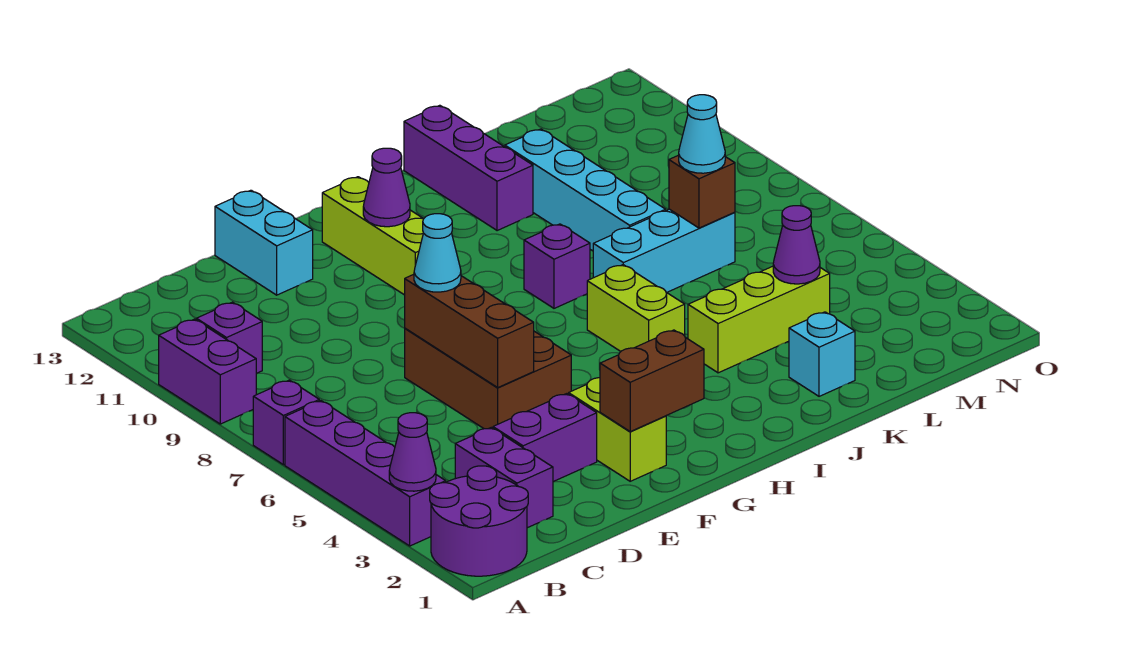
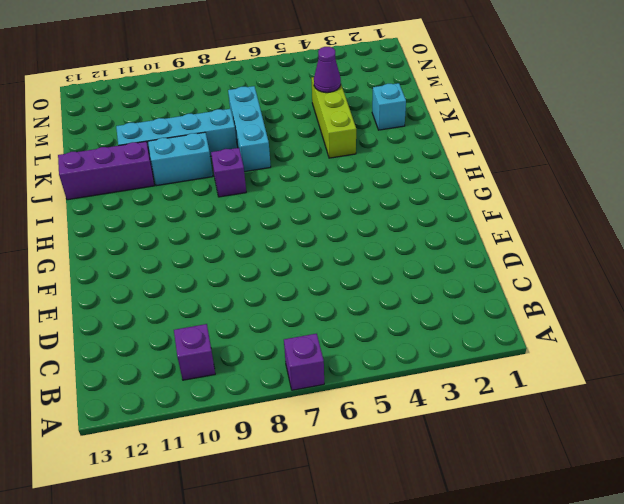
cyan brick J9:J10 level 1 -> cyan brick E12:E13 level 1
none -> purple round brick A1:B2 level 1
none -> purple brick A3:A6 level 1
none -> purple brick A9:A10 level 1

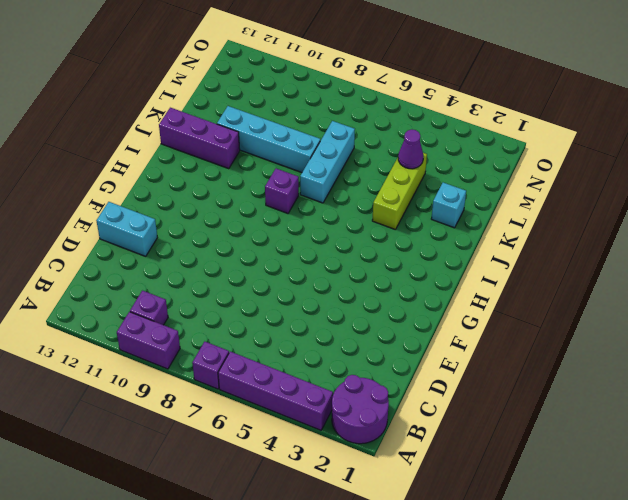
none -> purple brick C2:C3 level 1
none -> purple brick D3:E3 level 1
none -> brown brick E5:F7 level 1

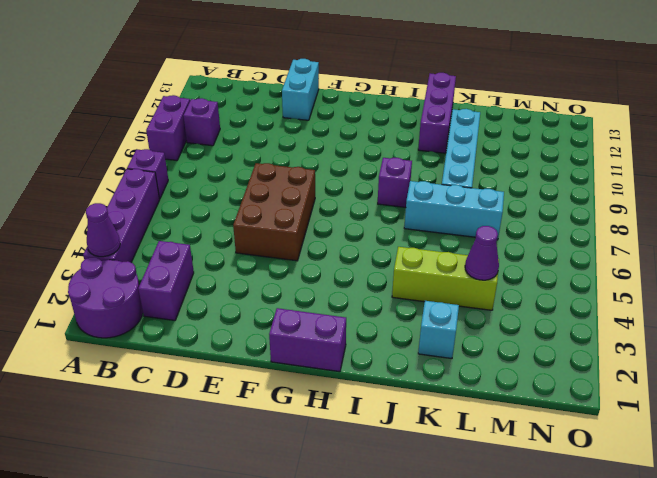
purple brick G1:H1 level 1 -> purple brick D3:E3 level 1
none -> lime brick F2:F3 level 1
none -> lime brick G10:G12 level 1
none -> lime brick I5:I6 level 1

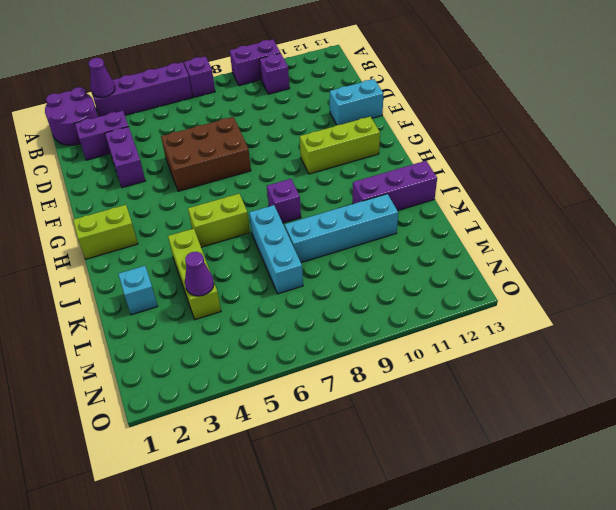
lime brick H1:H2 level 1 -> lime brick F2:F3 level 1
none -> brown brick E5:E7 level 2
none -> brown brick F2:G2 level 2
none -> purple cone G11 level 2

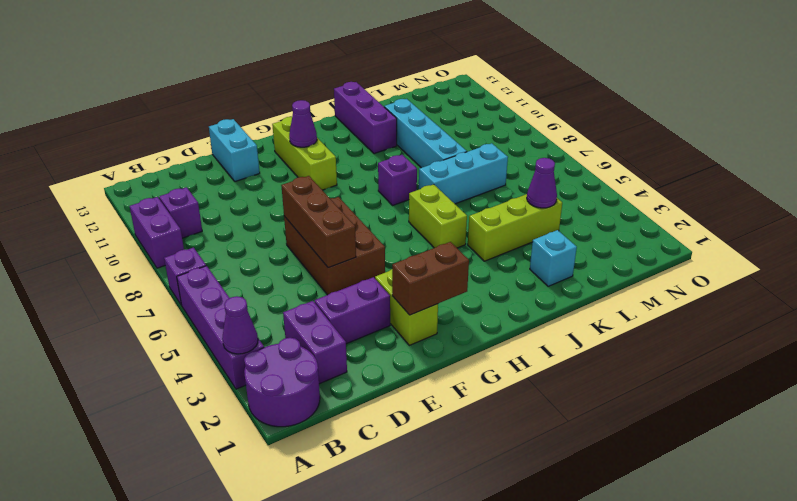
none -> brown brick L7 level 2
none -> cyan cone E7 level 3
none -> cyan cone L7 level 3

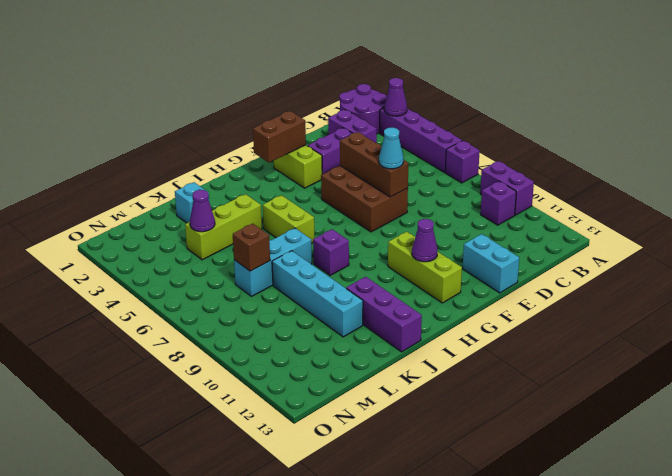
none -> cyan cone L7 level 3

